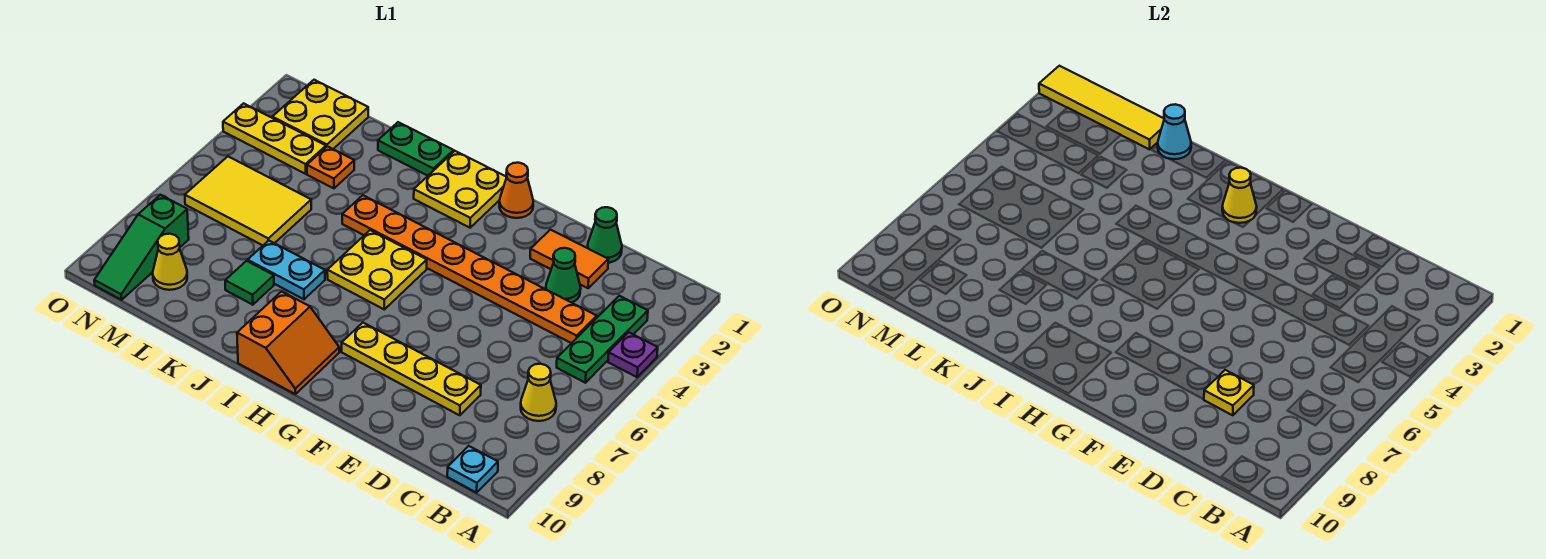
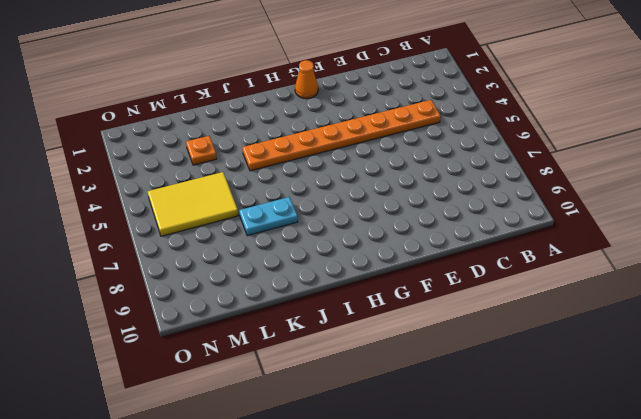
none -> purple plate A4 level 1
none -> green plate B3:B5 level 1
none -> yellow cone B7 level 1

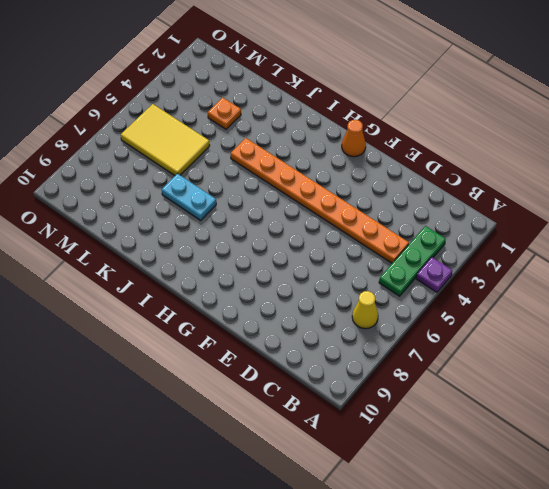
none -> cyan plate B10 level 1
none -> green cone D1 level 1
none -> orange tile D2:E2 level 1

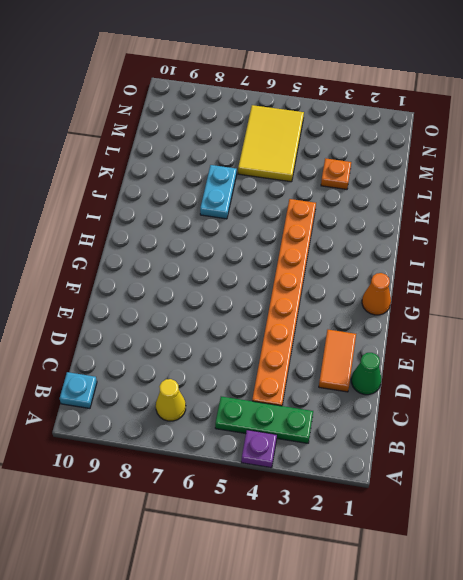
none -> green cone D3 level 1
none -> yellow plate D8:G8 level 1
none -> yellow plate H1:I2 level 1

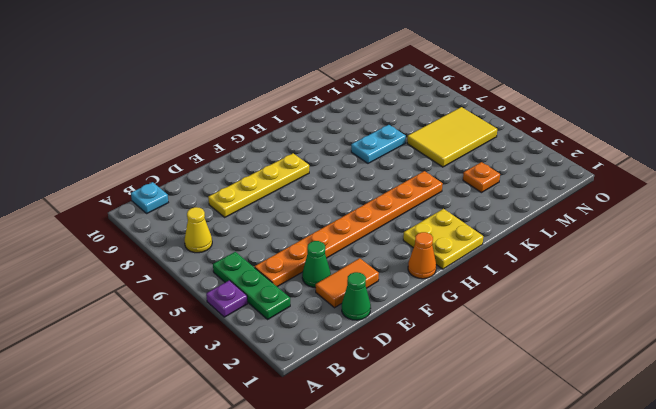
none -> yellow plate H5:I6 level 1
none -> orange slope H9:I10 level 1 top I
none -> green plate J1:K1 level 1

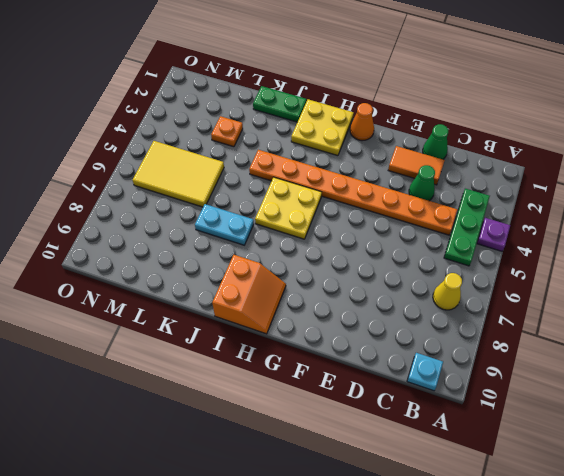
none -> yellow plate D8:G8 level 1
none -> green tile K8 level 1
none -> yellow plate M1:N2 level 1

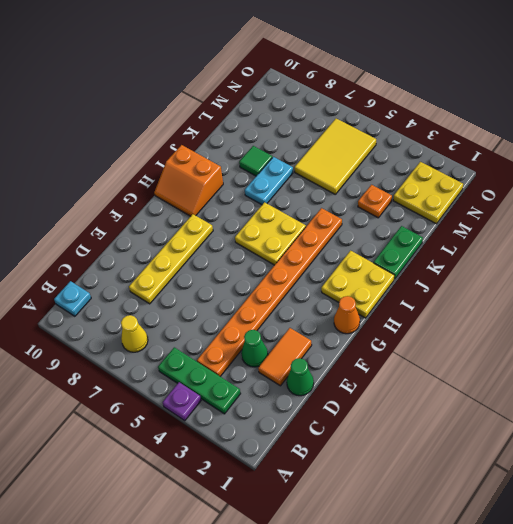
none -> yellow plate M3:O3 level 1
none -> yellow cone M9 level 1
none -> green slope N8:N10 level 1 top 8

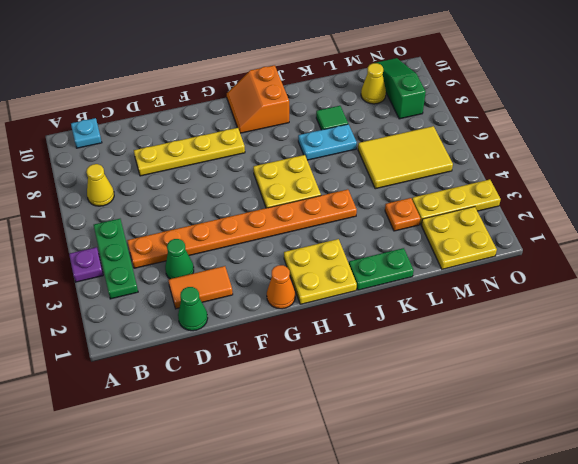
none -> yellow plate D8 level 2
none -> yellow cone H2 level 2
none -> cyan cone K1 level 2

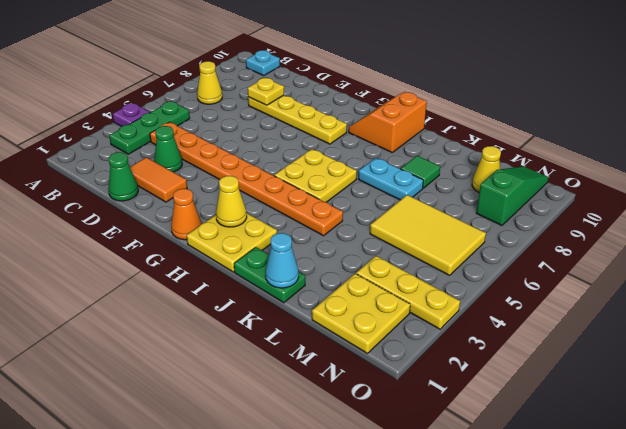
none -> orange plate L3 level 1
none -> yellow tile L1:O1 level 2

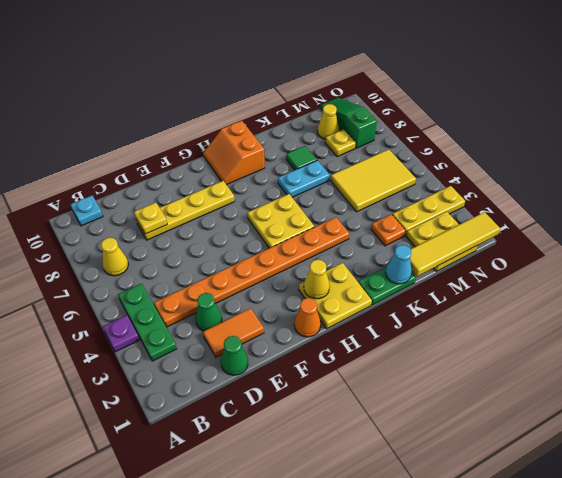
yellow plate M8 level 1 -> none

